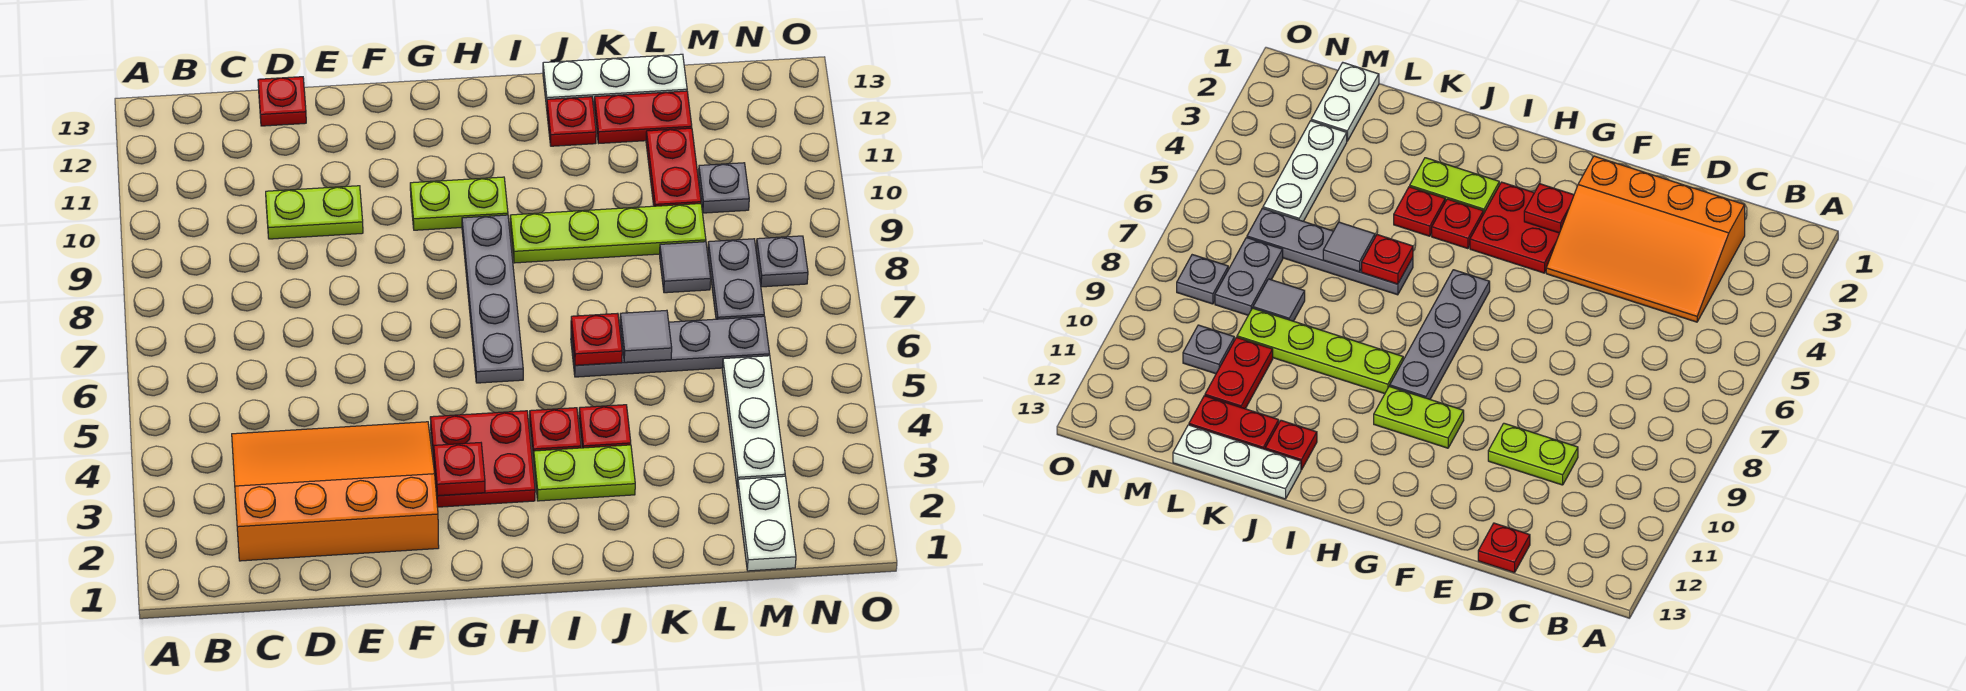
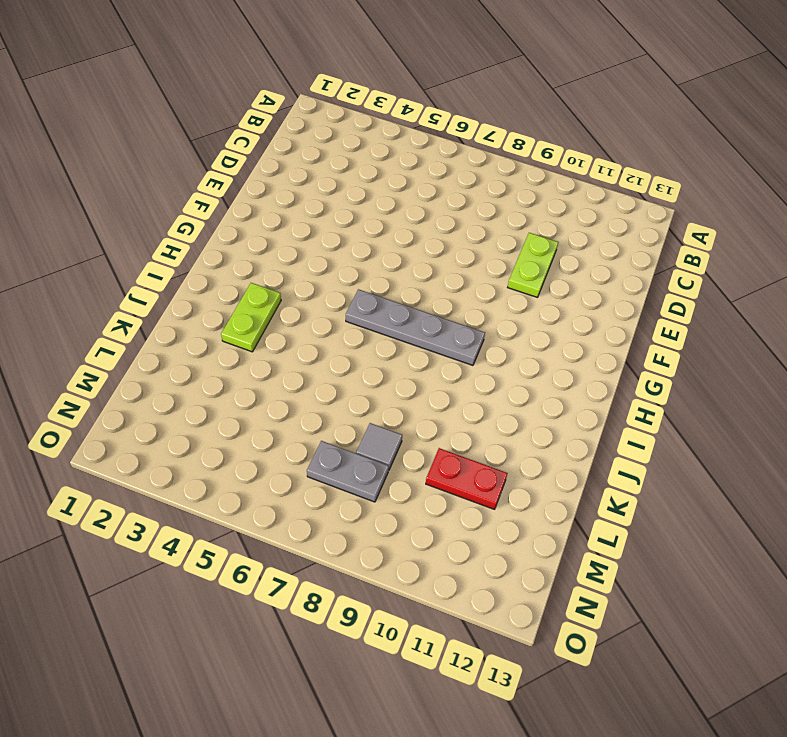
none -> orange slope C2:F4 level 1 top 2
none -> red plate D13 level 1
none -> red plate G3:H4 level 1

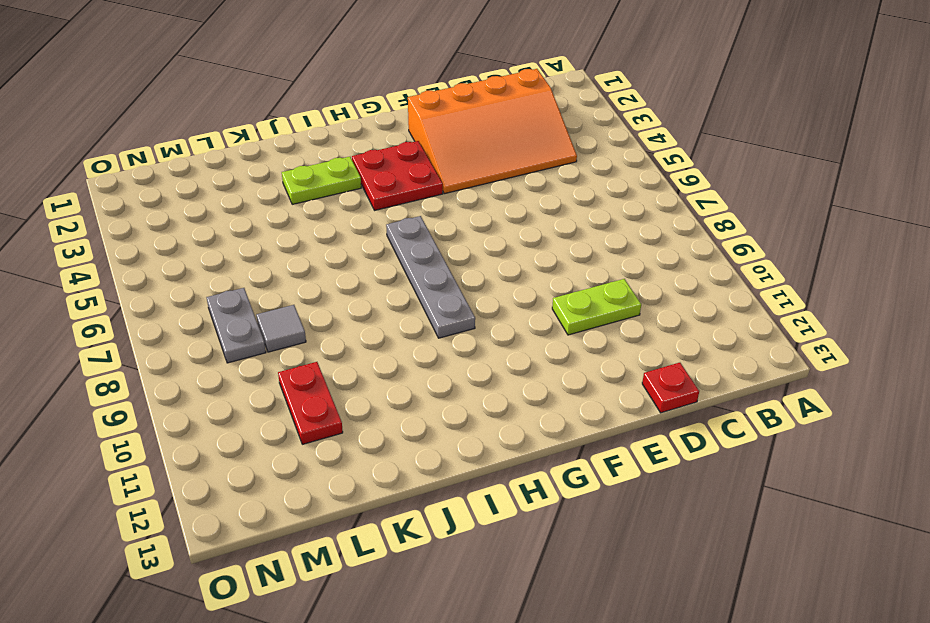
none -> lime plate G10:H10 level 1
none -> red plate I4 level 1
none -> lime plate I9:L9 level 1

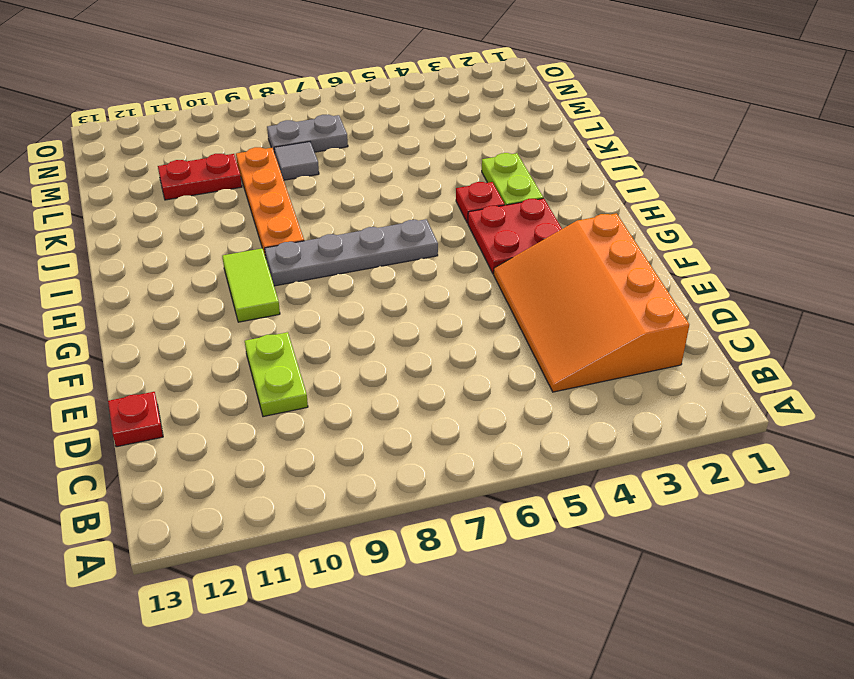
lime tile G10:H10 level 1 -> lime plate G10:H10 level 1
orange plate I9:L9 level 1 -> lime plate I9:L9 level 1
none -> red plate J4 level 1
none -> grey plate J6:M6 level 1
none -> red plate J12 level 1

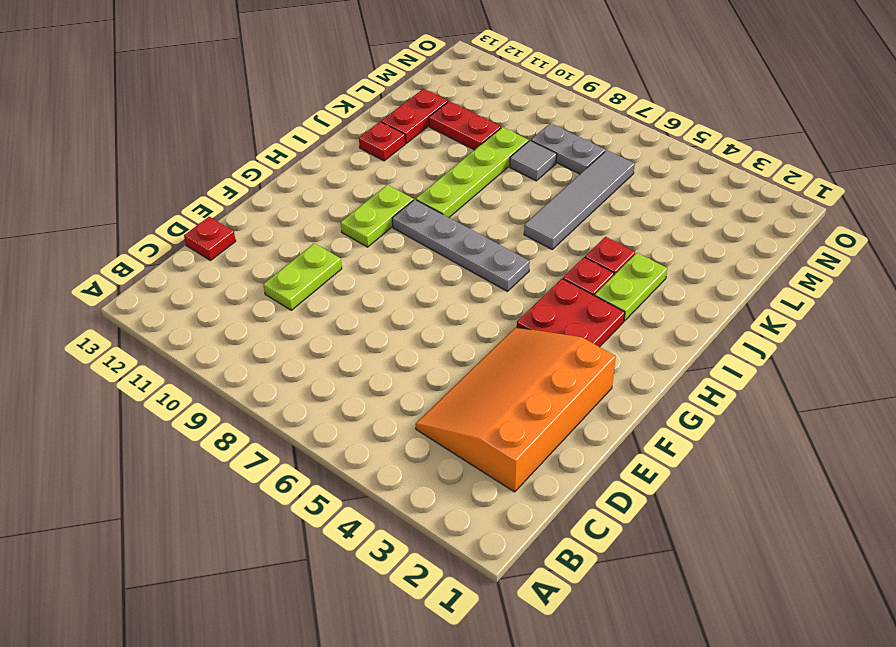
grey tile J6:M6 level 1 -> grey plate J6:M6 level 1
none -> white plate J13:L13 level 1
none -> white plate M1:M2 level 1
none -> white plate M3:M5 level 1

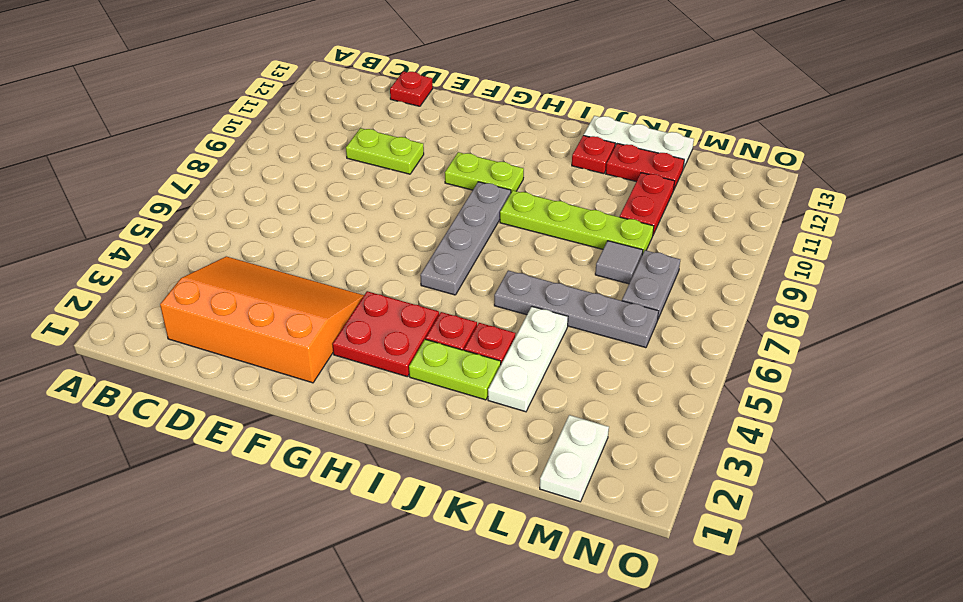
white plate K3:K5 level 1 -> white plate M3:M5 level 1
none -> grey plate M10 level 1
none -> grey plate N8 level 1
none -> red plate G3 level 2

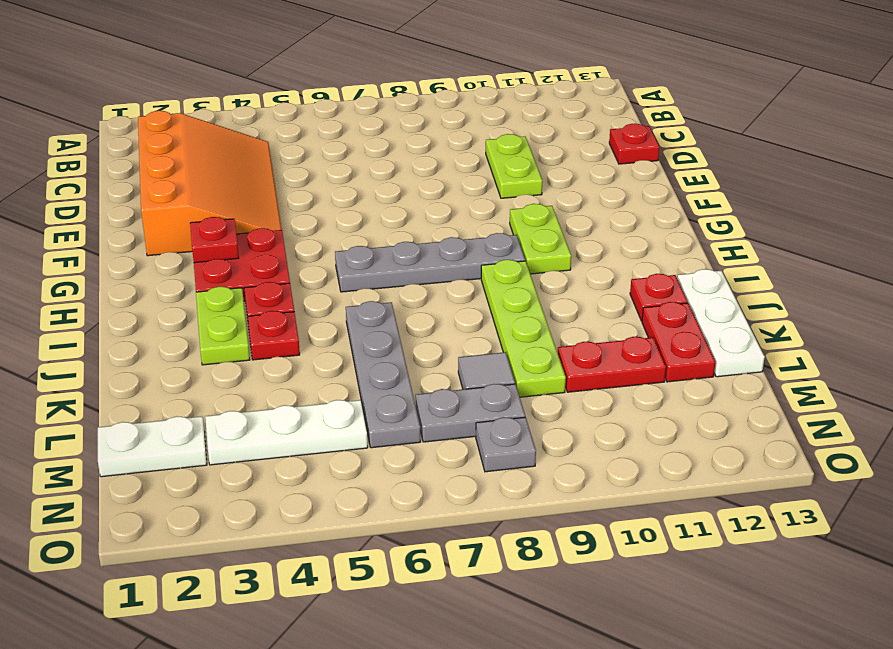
none -> grey plate M10 level 1
none -> red plate J6 level 2
none -> grey tile K6 level 2

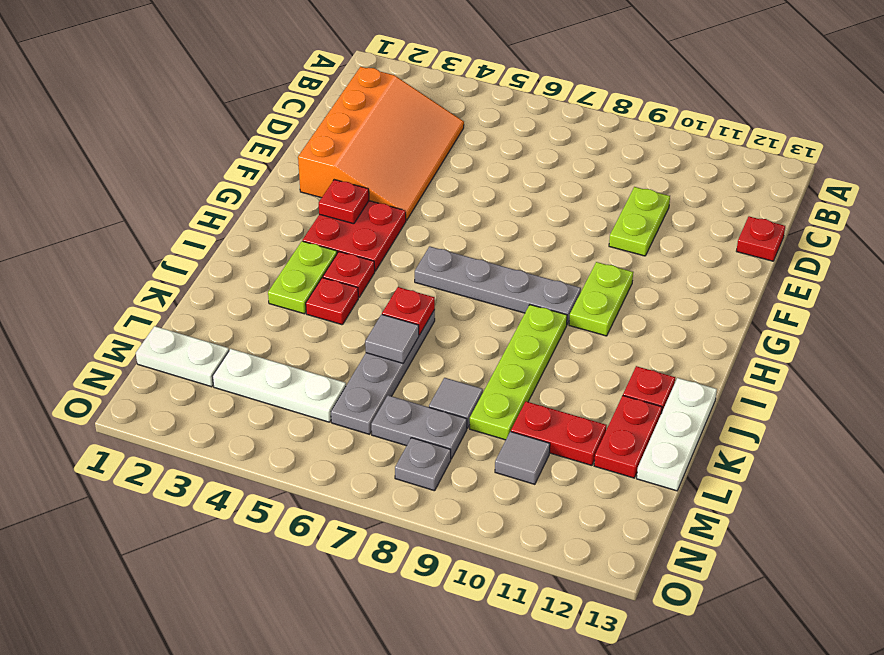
grey tile M10 level 1 -> grey plate M10 level 1

